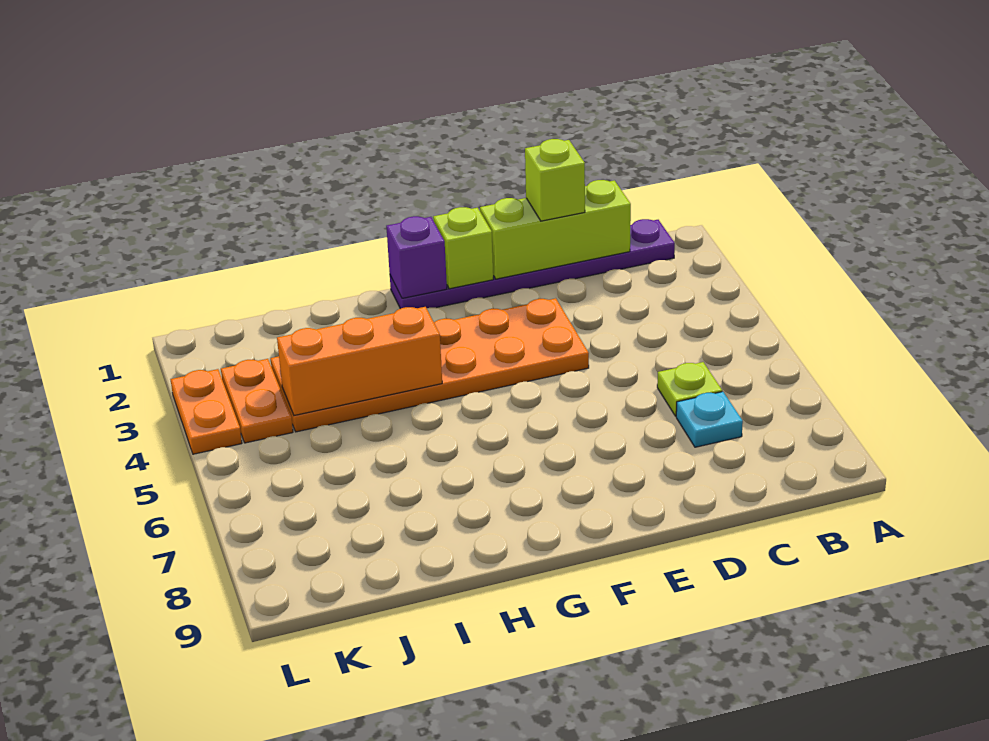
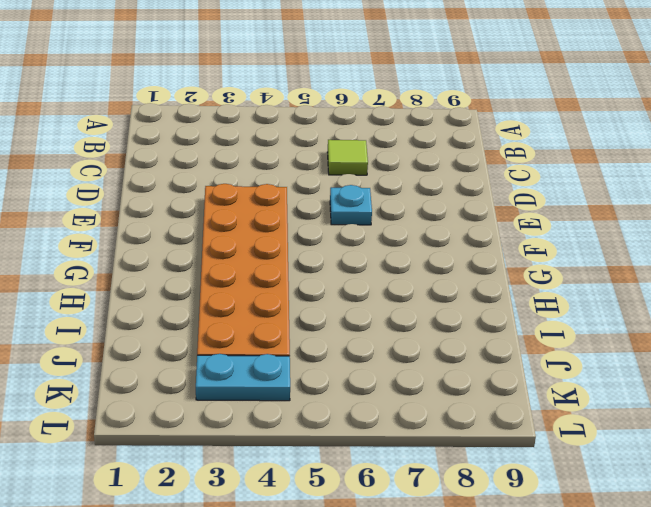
lime tile C6 level 1 -> lime plate C6 level 1
cyan plate E6 level 1 -> cyan plate C7 level 1
cyan plate K3:K4 level 1 -> orange plate K3:K4 level 1
none -> purple plate B1:G1 level 1
none -> orange plate L3:L4 level 1

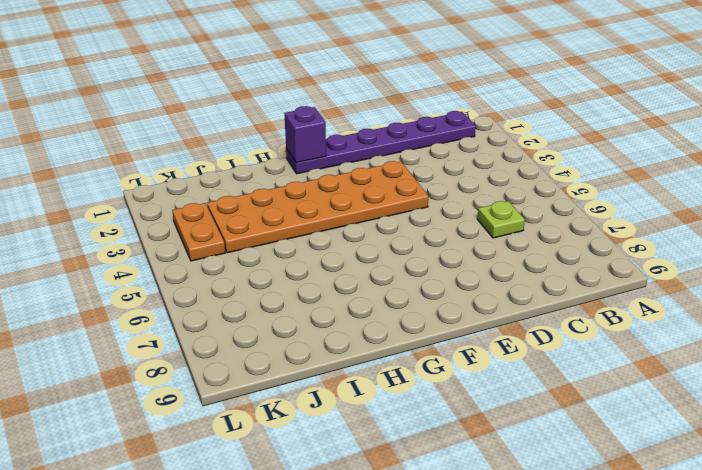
none -> cyan plate C7 level 1
none -> orange plate L3:L4 level 1

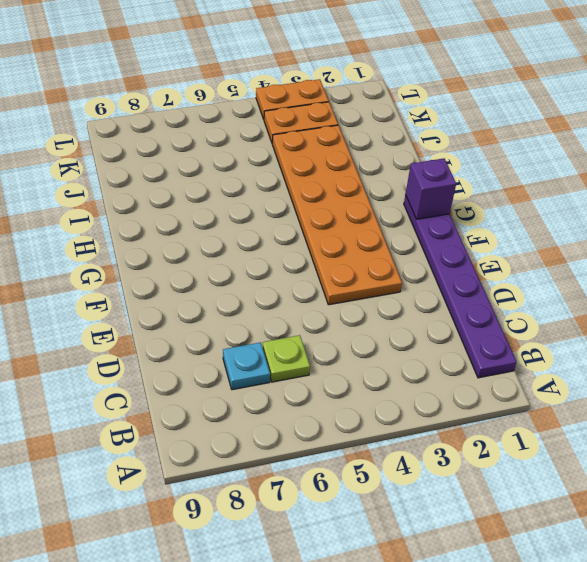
none -> lime brick C1:E1 level 2
none -> lime brick F1 level 2

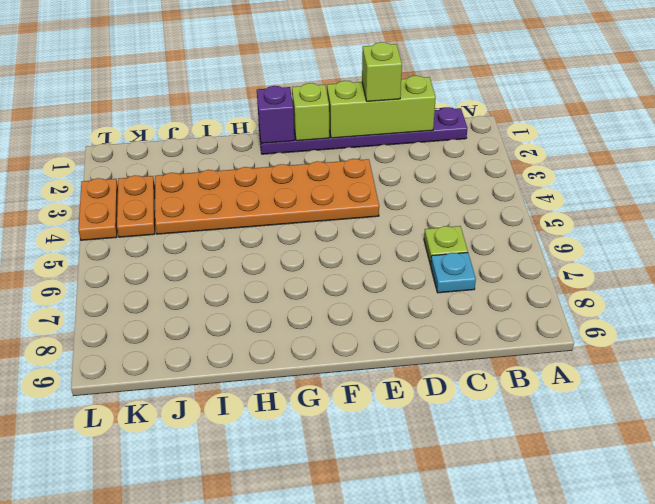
none -> orange brick H4:J4 level 2

